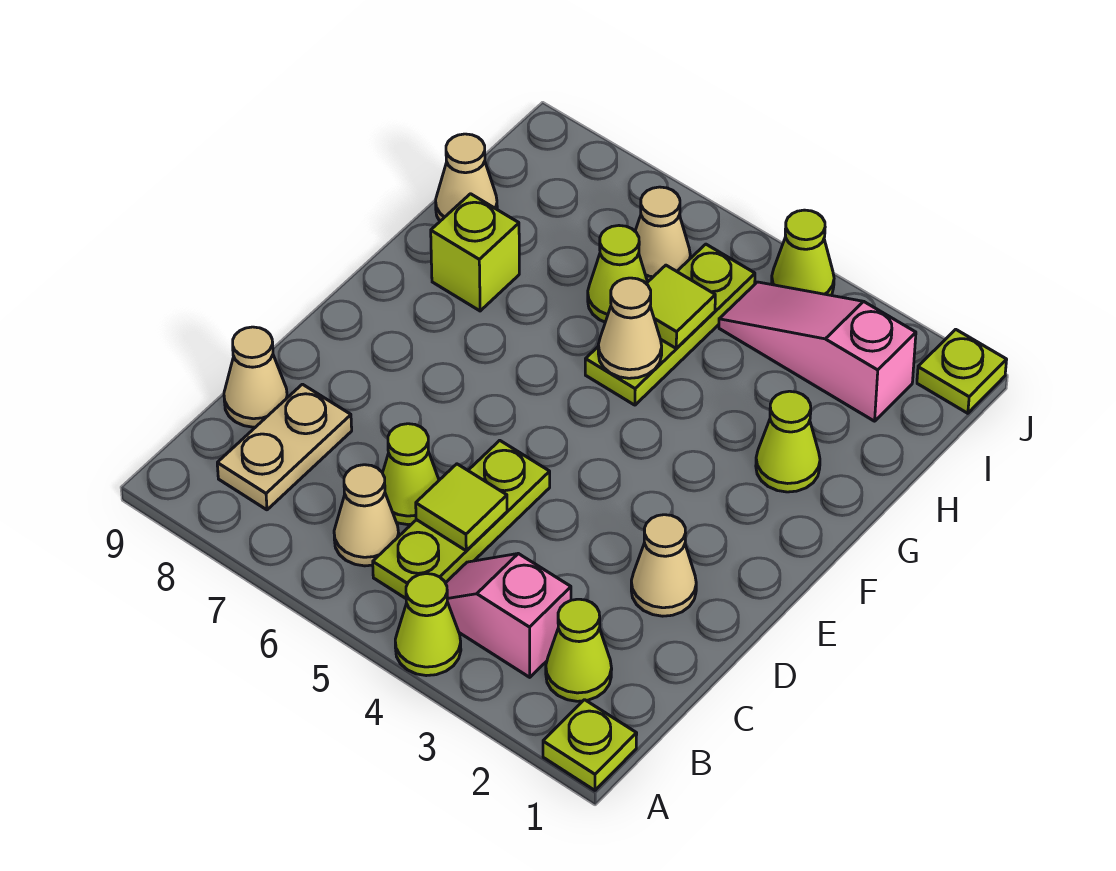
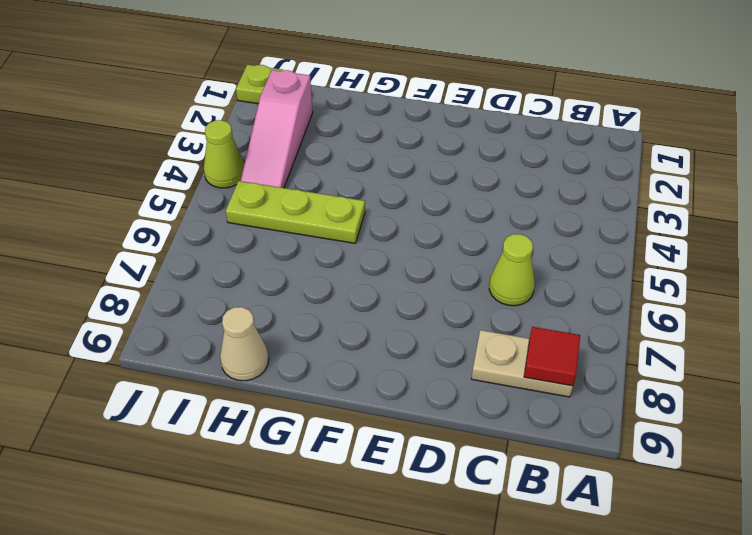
red tile B8 level 2 -> none
none -> lime plate A1 level 1
none -> lime cone A4 level 1
none -> lime cone B2 level 1

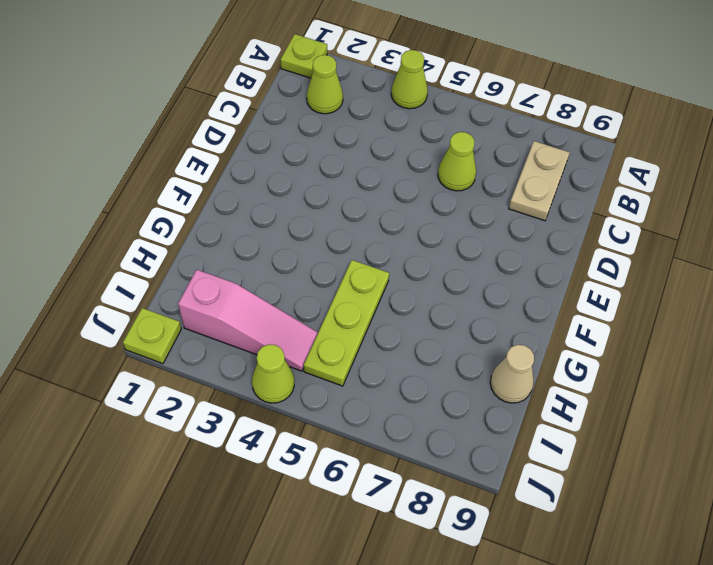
none -> pink slope B3:B4 level 1 top 3
none -> lime plate B5:D5 level 1
none -> tan cone B6 level 1

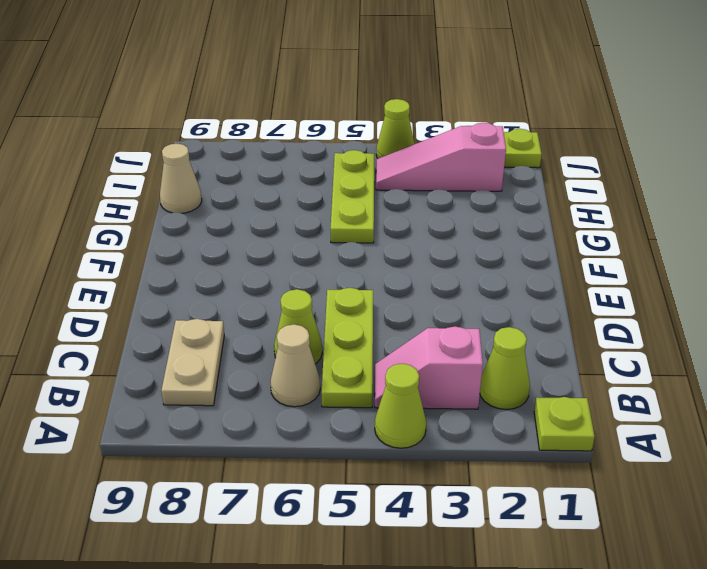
none -> tan cone C9 level 1
none -> tan cone D2 level 1
none -> lime cone G2 level 1

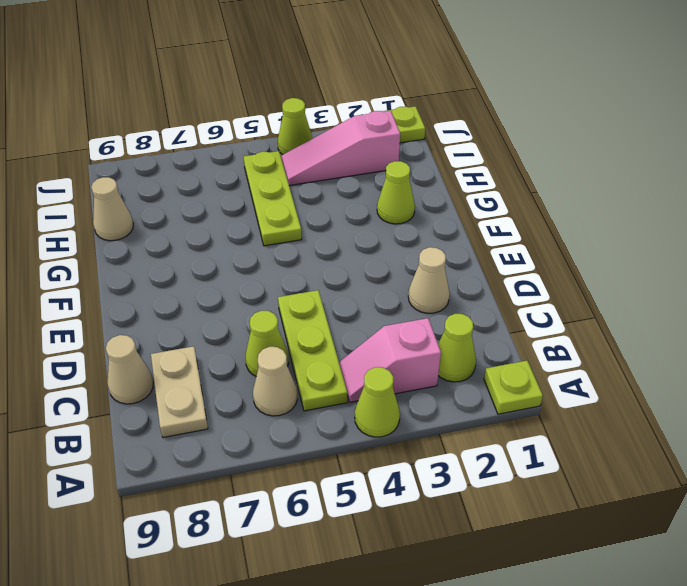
none -> lime brick G8 level 1
none -> lime cone H6 level 1
none -> tan cone I6 level 1

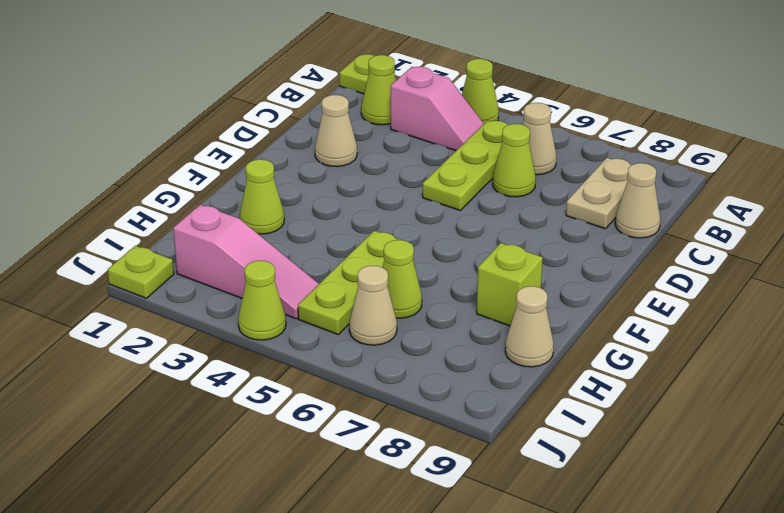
none -> lime tile C5 level 2
none -> tan cone G5 level 2
none -> lime tile H5 level 2

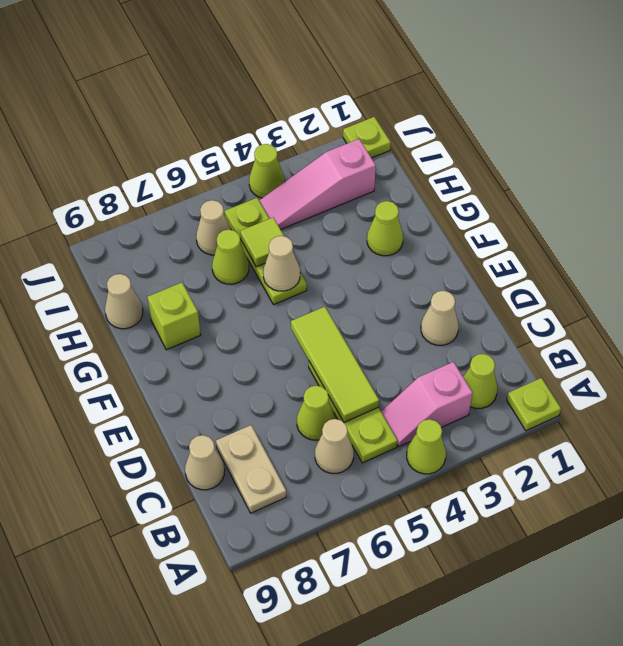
lime tile C5:E5 level 2 -> lime tile C5 level 2

